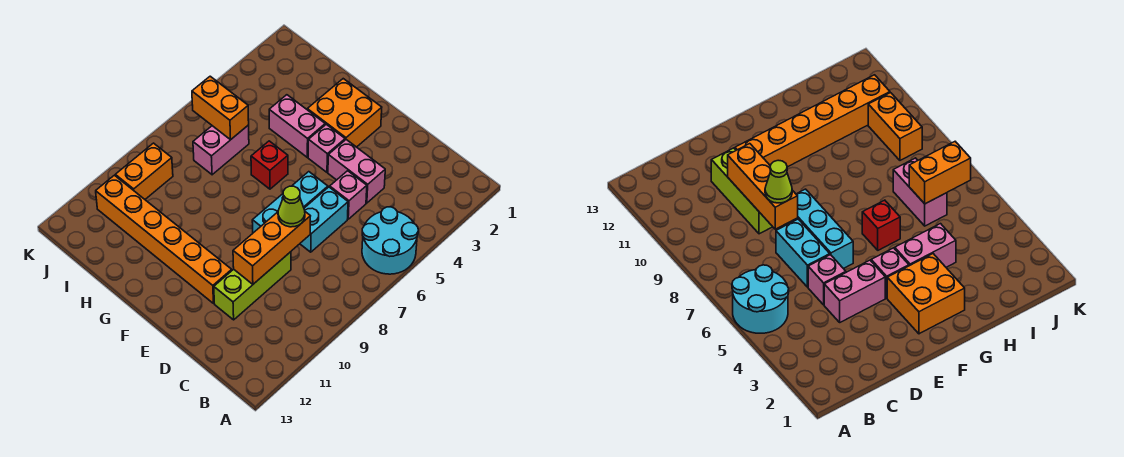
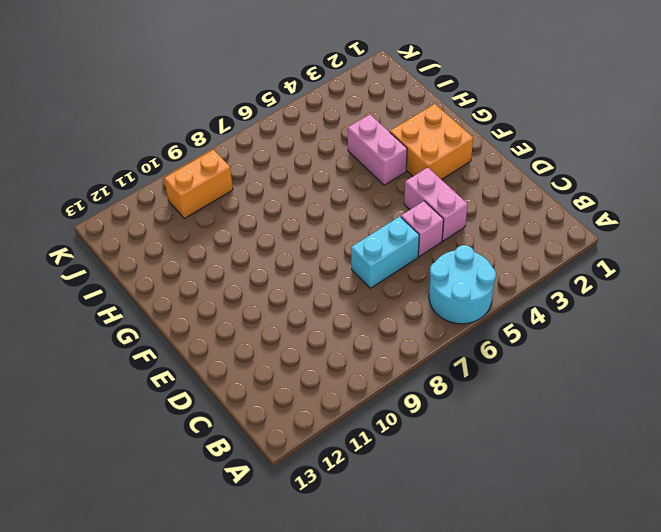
none -> lime brick D9:D11 level 1
none -> cyan brick E6:E8 level 1
none -> orange brick E11:J11 level 1

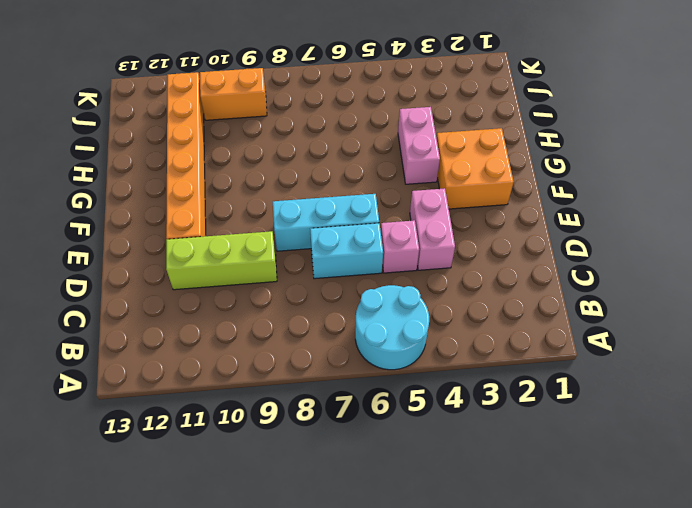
none -> pink brick F4 level 1
none -> red brick G6 level 1
none -> pink brick I6:I7 level 1

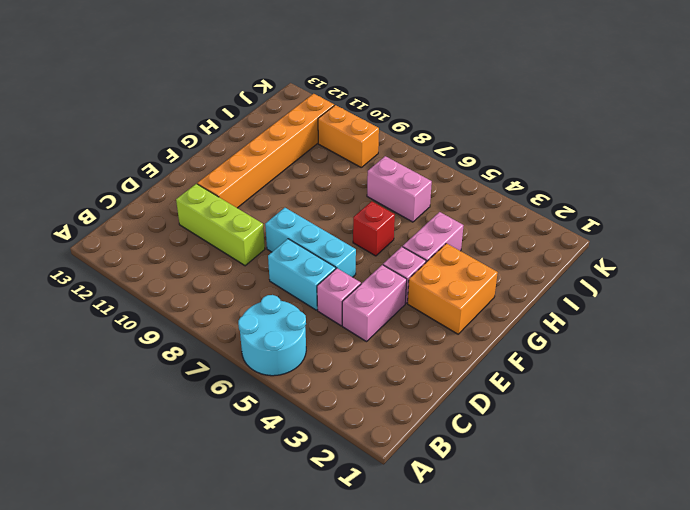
none -> orange brick D8:D10 level 2
none -> orange brick I6:J6 level 2
none -> lime cone D8 level 3

